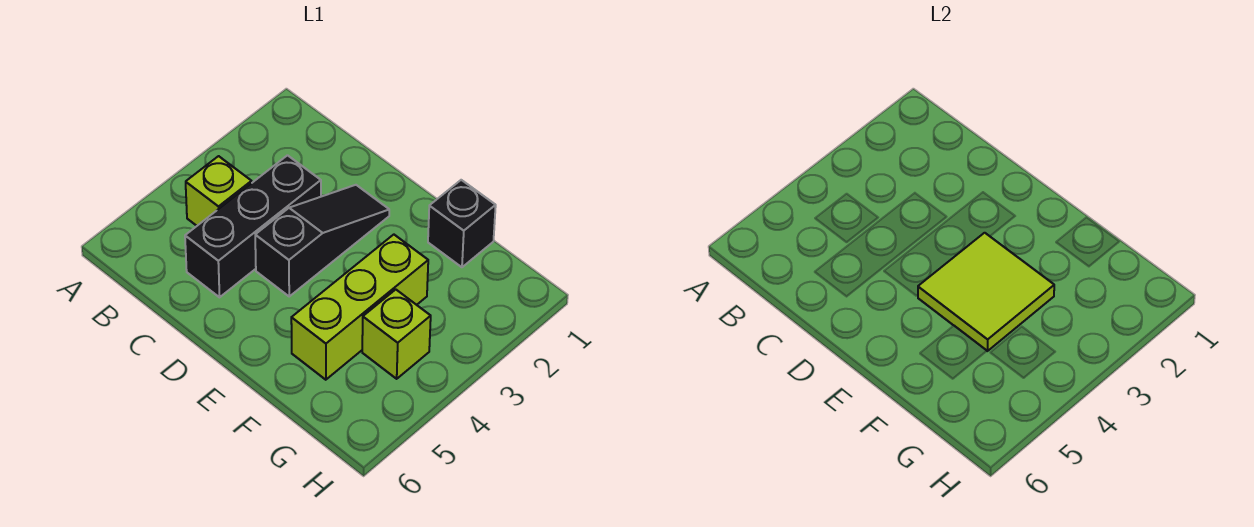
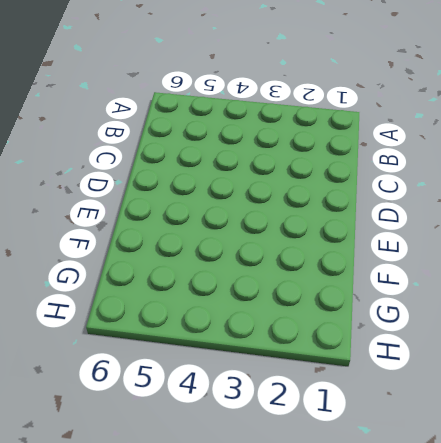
none -> lime brick B4 level 1
none -> black brick C3:C5 level 1

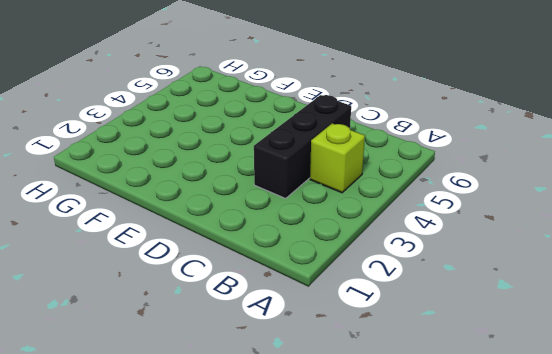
none -> black slope D2:D4 level 1 top 4
none -> black brick F1 level 1

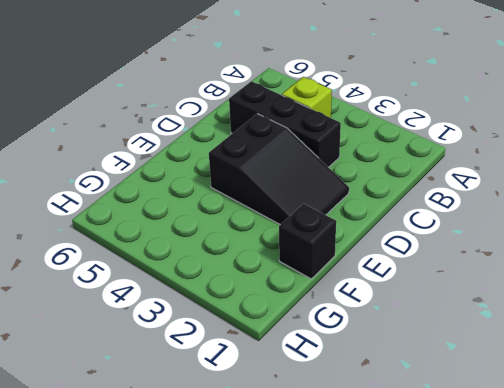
black slope D2:E4 level 1 top 4 -> black slope D2:D4 level 1 top 4
none -> lime brick F3:F5 level 1
none -> lime brick G4 level 1

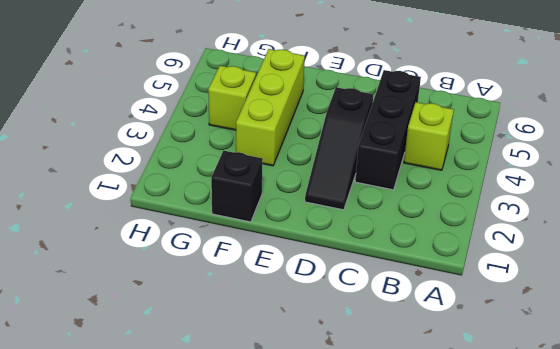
none -> lime tile E3:F4 level 2

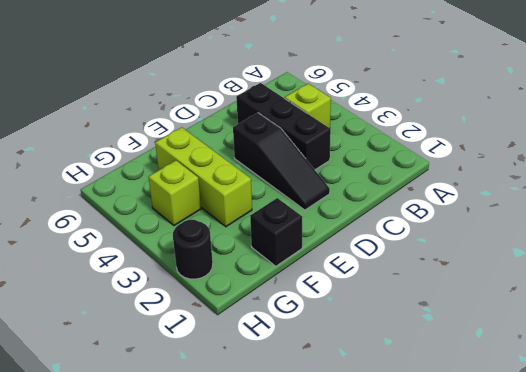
black round brick H2 level 1 -> none
none -> lime tile E3:F4 level 2

